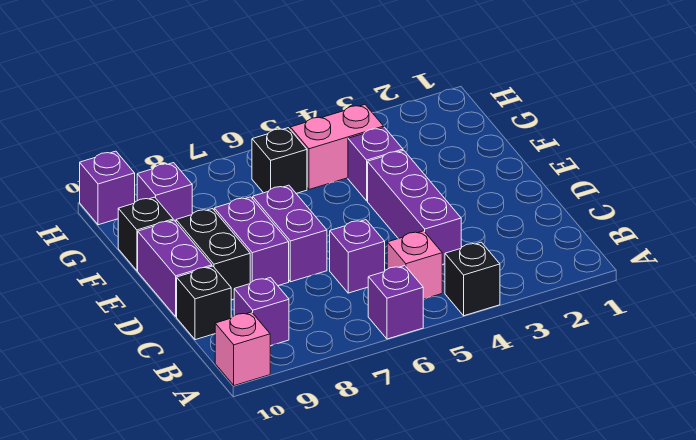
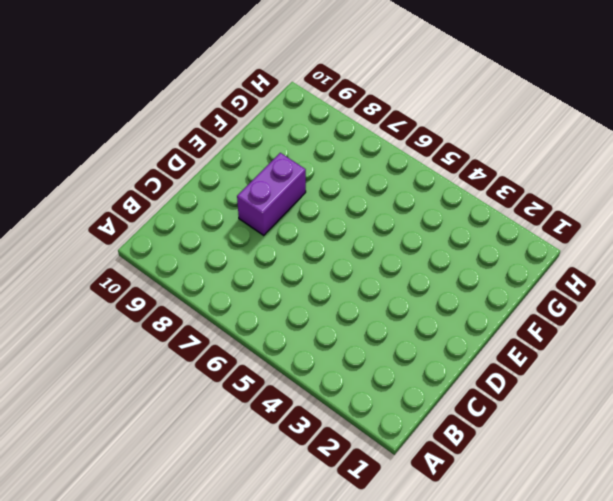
none -> black brick A4 level 1
none -> purple brick A6 level 1
none -> pink brick A10 level 1

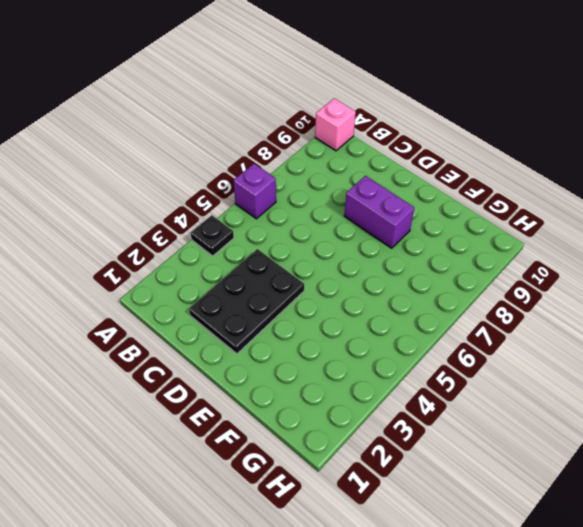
black plate A4 level 1 -> black brick A4 level 1
black plate C2:D4 level 1 -> purple brick C4:E4 level 1
none -> pink brick B5 level 1
none -> purple brick B9 level 1
none -> purple brick C6 level 1

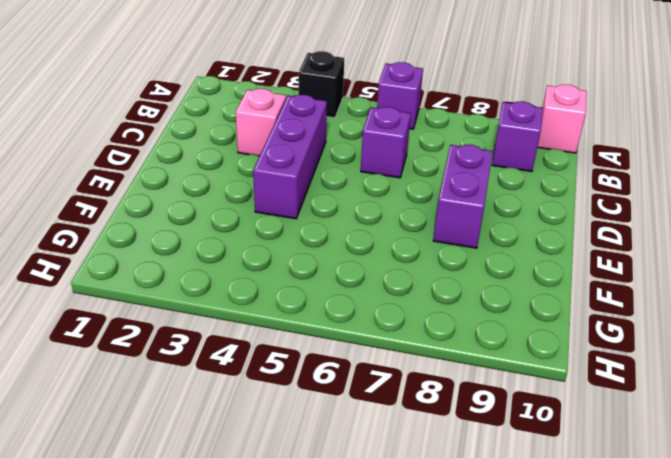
pink brick C3 level 1 -> pink brick B5 level 1
none -> black brick C10 level 1
none -> purple brick D7:E7 level 1
none -> black brick D9:E9 level 1

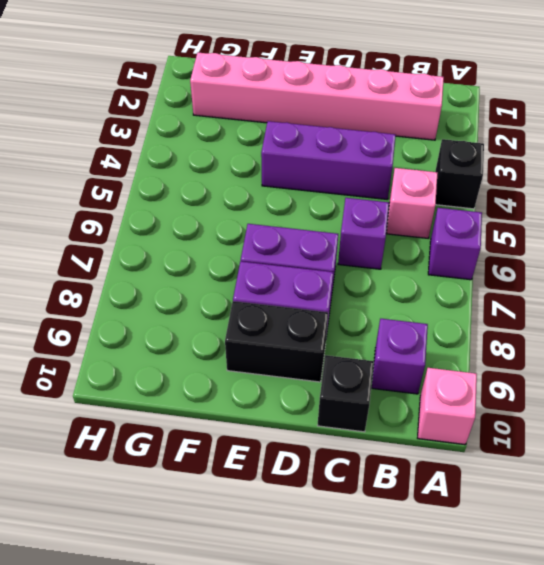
pink brick B2:G2 level 1 -> none
none -> purple brick D10:E10 level 1
none -> purple brick F4 level 1
none -> black brick F10 level 1

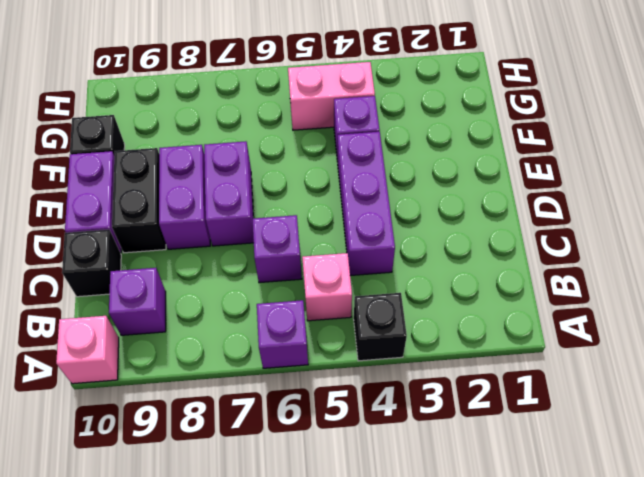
none -> black brick G6 level 1
none -> purple brick G9 level 1
none -> purple brick H10 level 1

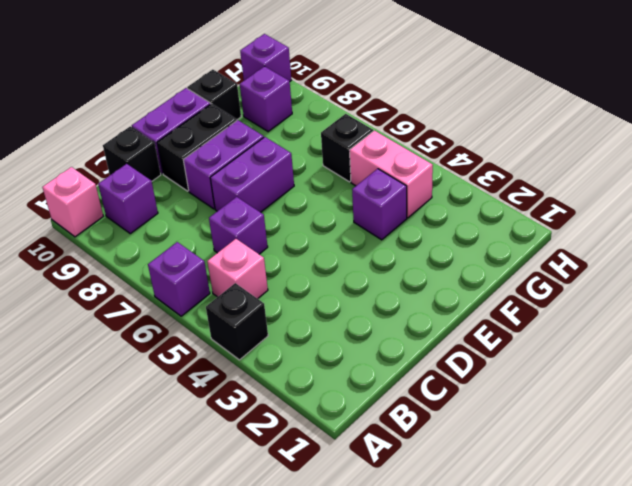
none -> purple brick C4:E4 level 1

